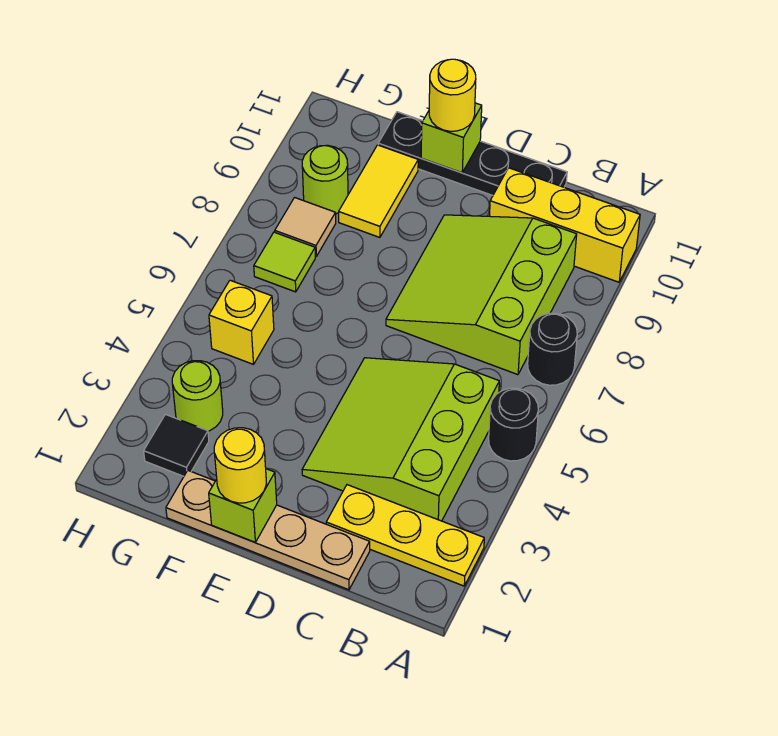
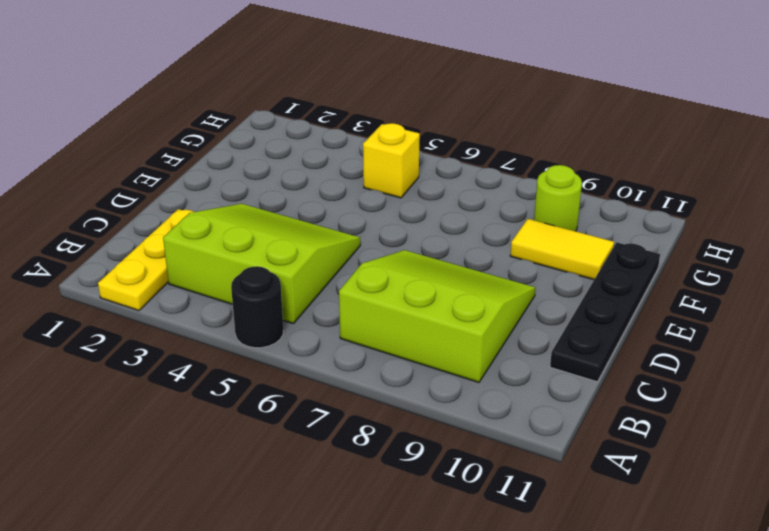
none -> black round brick A7 level 1
none -> yellow brick A10:C10 level 1
none -> tan plate C1:F1 level 1

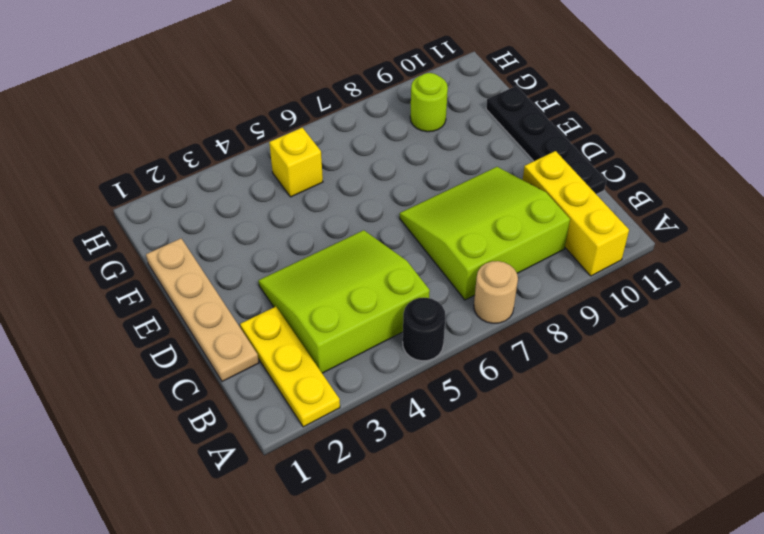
tan round brick A7 level 1 -> black round brick A7 level 1
none -> yellow tile F9:F10 level 1
none -> black tile G2 level 1
none -> lime round brick G3 level 1

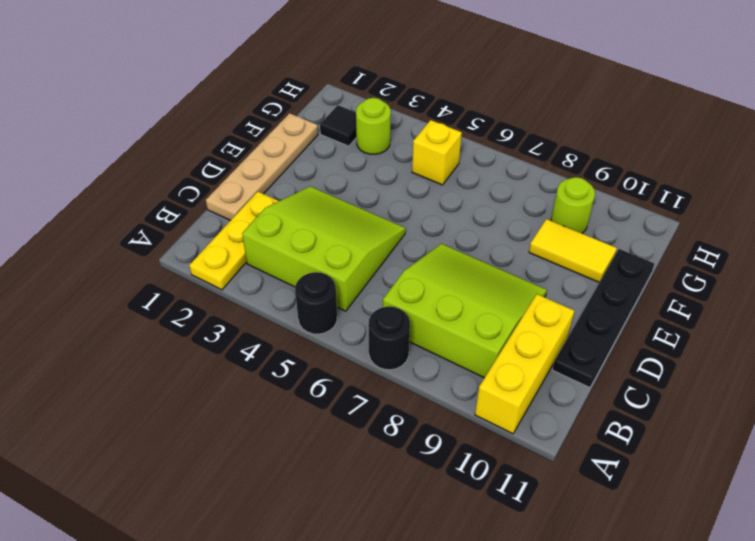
none -> lime tile G7 level 1
none -> tan tile G8 level 1
none -> lime brick E1 level 2

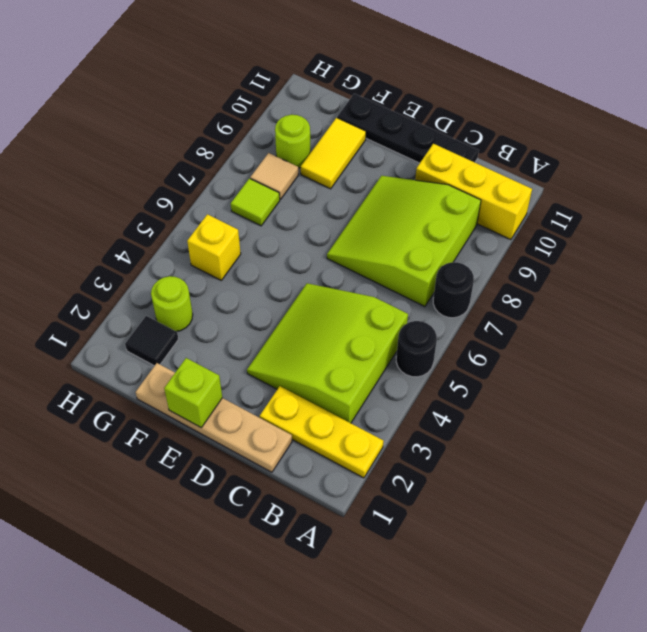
none -> lime brick E11 level 2
none -> yellow round brick E1 level 3
none -> yellow round brick E11 level 3

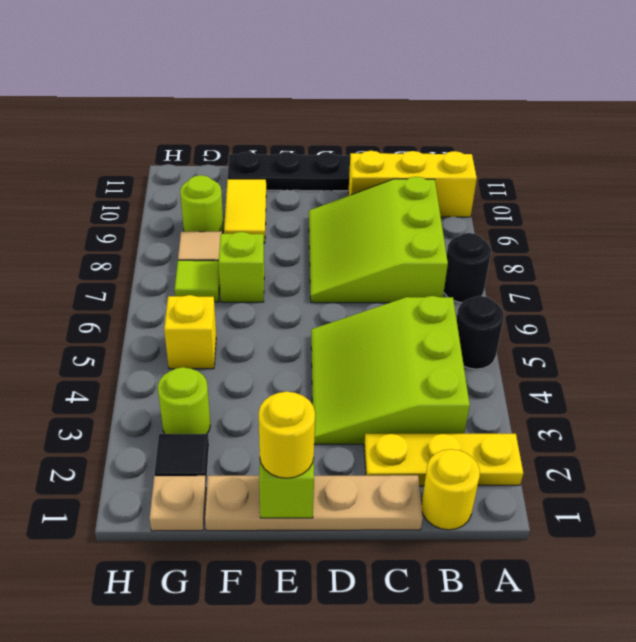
yellow round brick B1 level 1 -> yellow round brick E11 level 3
lime brick F7 level 1 -> lime brick E11 level 2
tan plate G1 level 1 -> none

